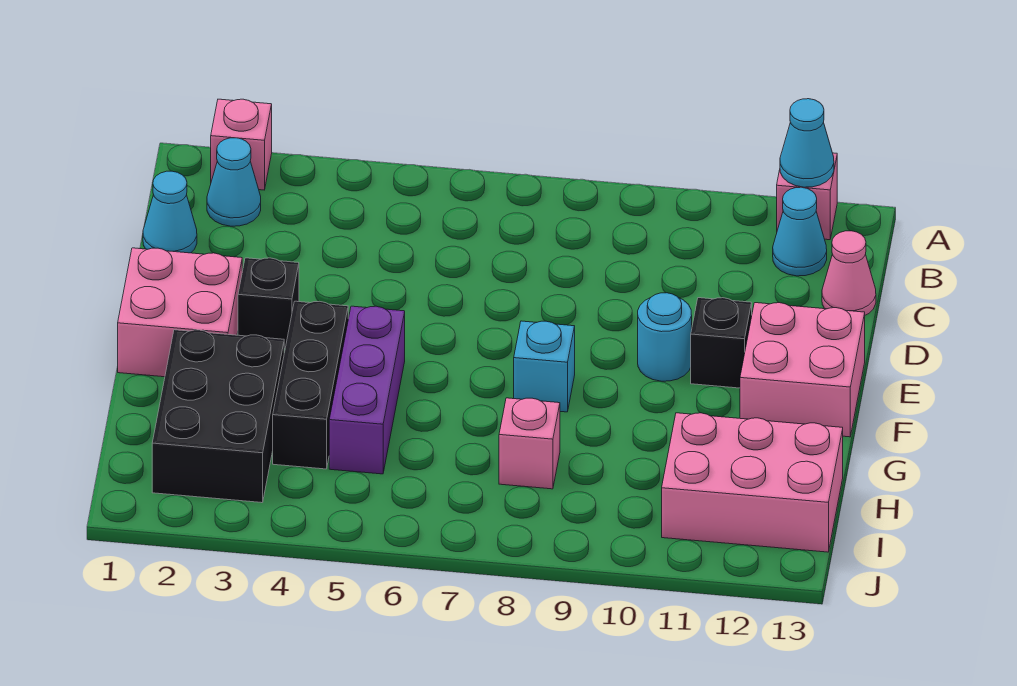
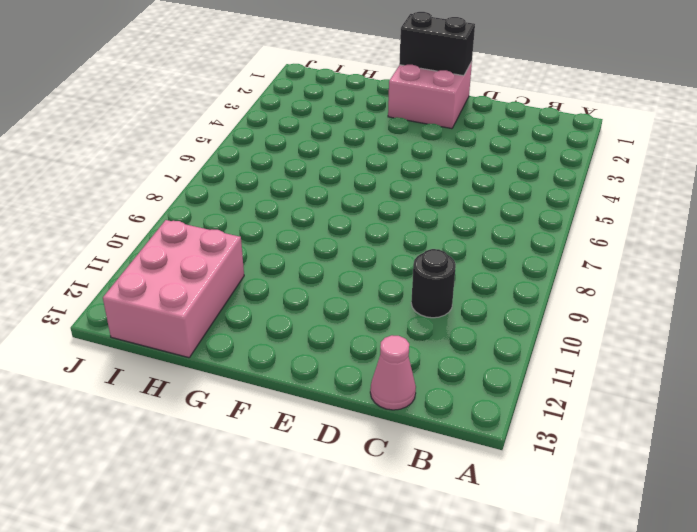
black round brick C10 level 1 -> none
black brick E1:F1 level 2 -> none
none -> pink brick A2 level 1
none -> pink brick A12 level 1
none -> cyan cone B2 level 1

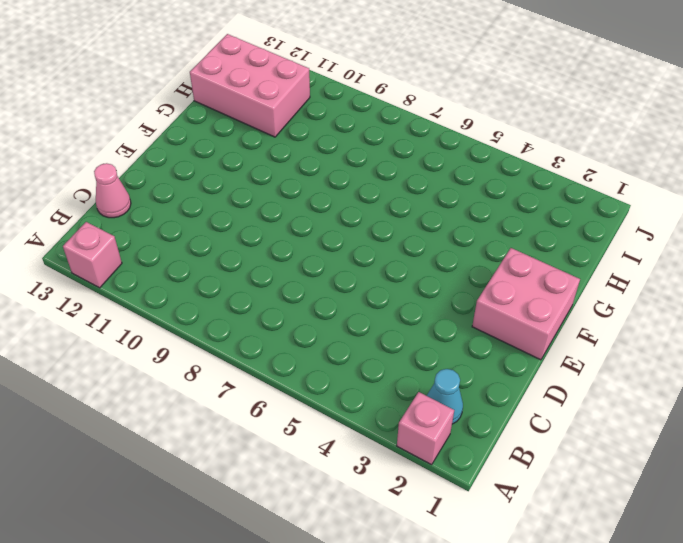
none -> cyan cone B12 level 1
none -> cyan cone C1 level 1
none -> black brick E3 level 1

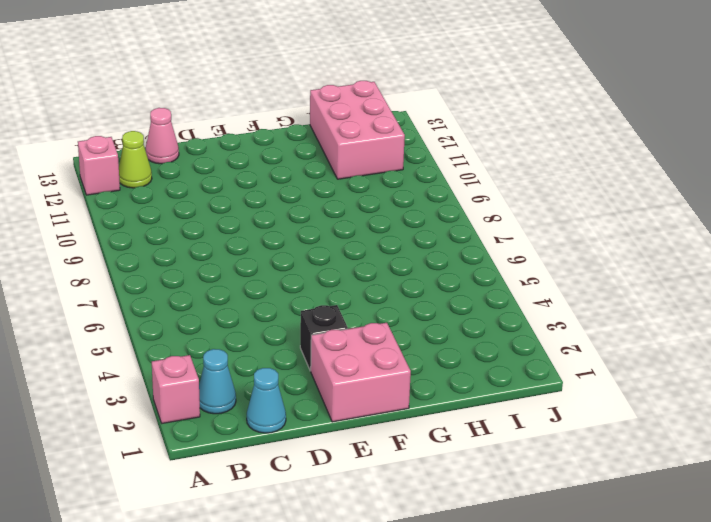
lime cone B12 level 1 -> cyan cone B12 level 1
none -> cyan round brick E10 level 1
none -> black brick E11 level 1
none -> pink brick E12:F13 level 1

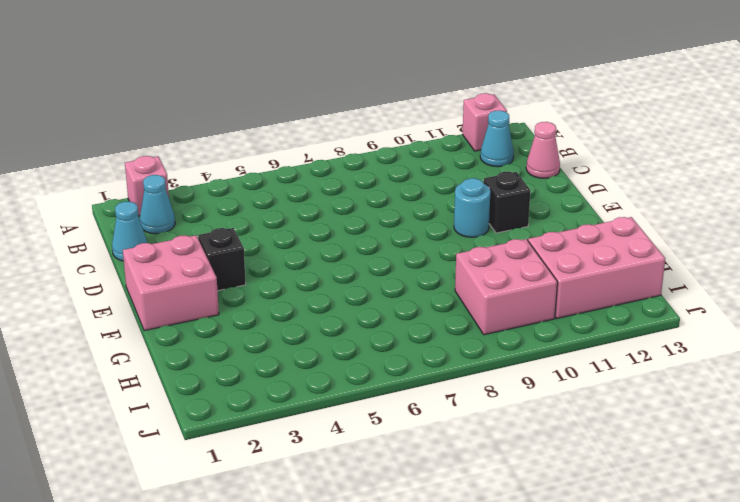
pink brick H9:I10 level 1 -> pink brick E12:F13 level 1
none -> black brick F4:H4 level 1
none -> purple brick F5:H5 level 1
none -> cyan brick F8 level 1

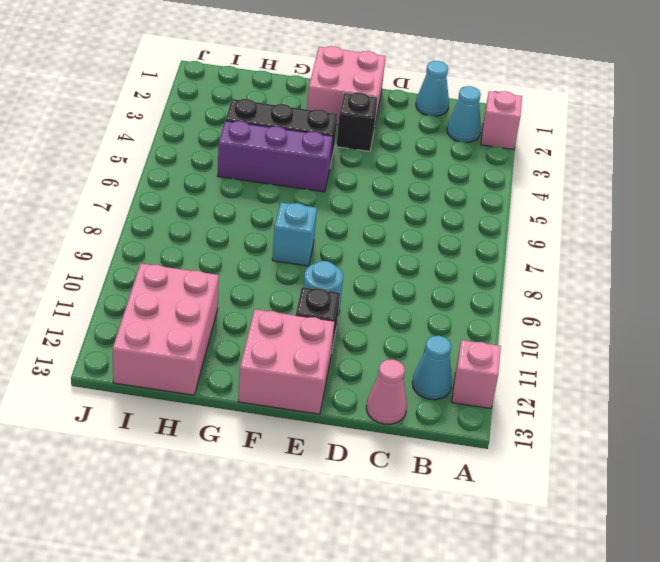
none -> black brick G2:I3 level 1
none -> pink brick H8 level 1
none -> cyan cone A12 level 2

